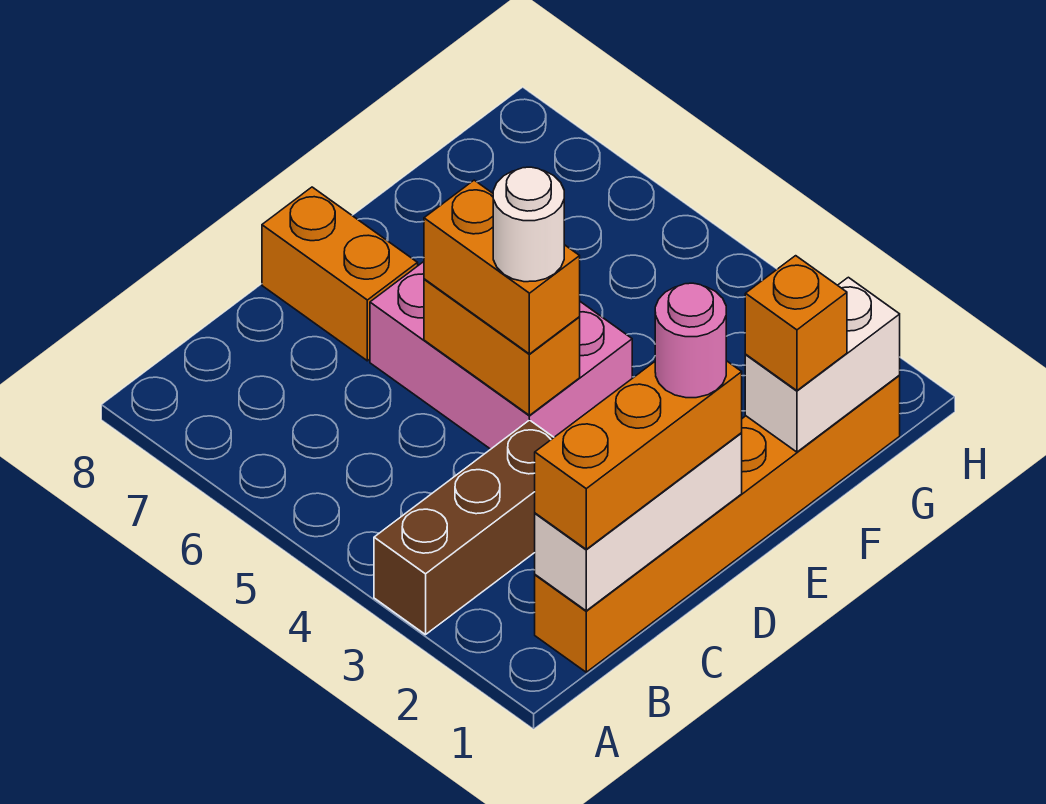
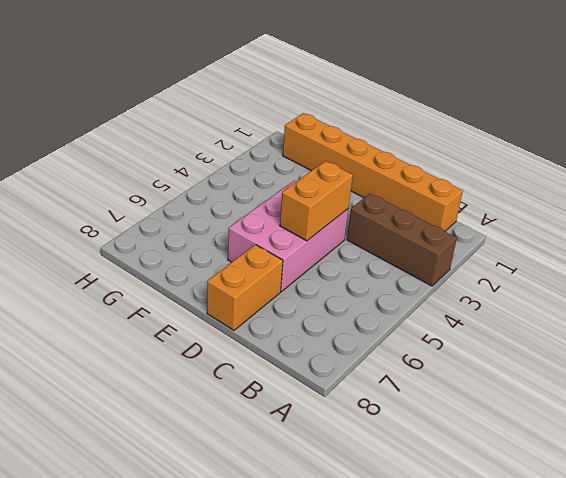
none -> white brick B1:D1 level 2
none -> white brick F1:G1 level 2
none -> orange brick B1:D1 level 3

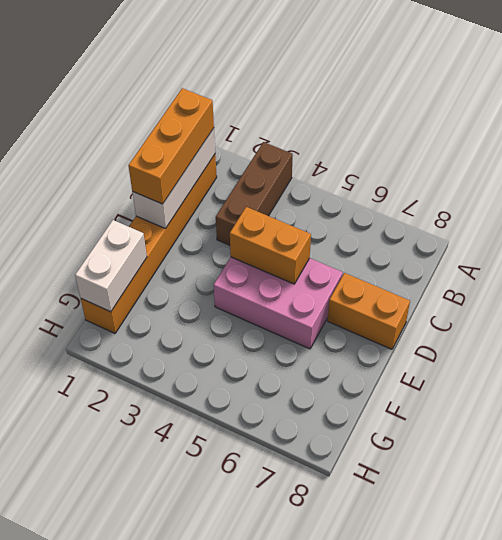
none -> orange brick D4:D5 level 3
none -> orange brick F1 level 3
none -> pink round brick D1 level 4

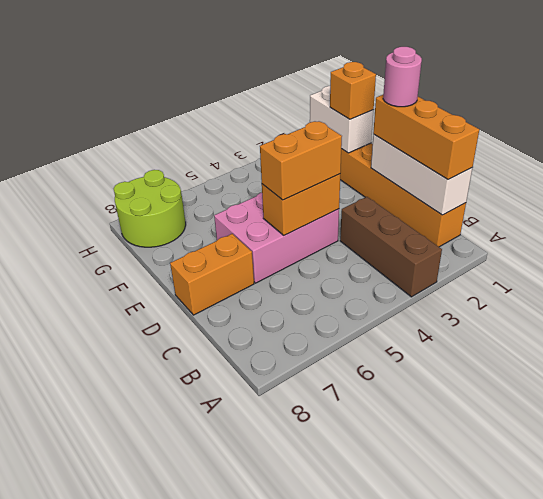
lime round brick G7:H8 level 1 -> none
none -> white round brick D4 level 4

